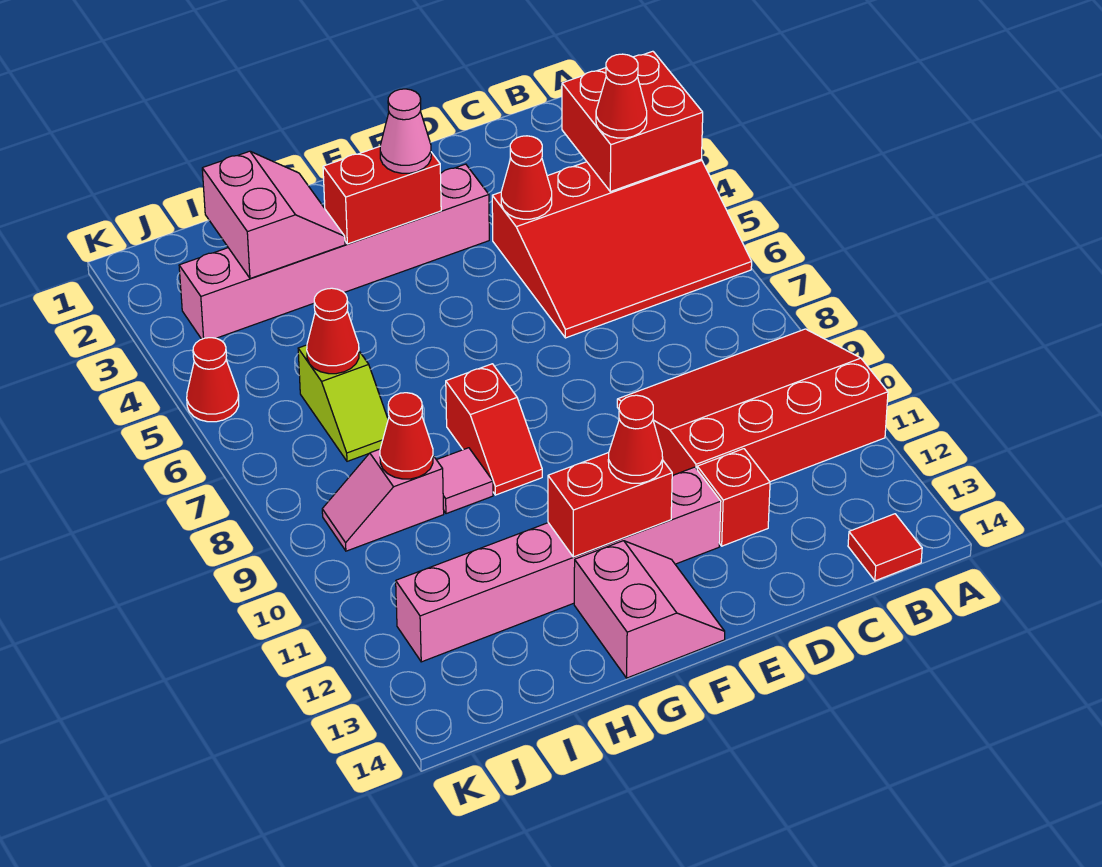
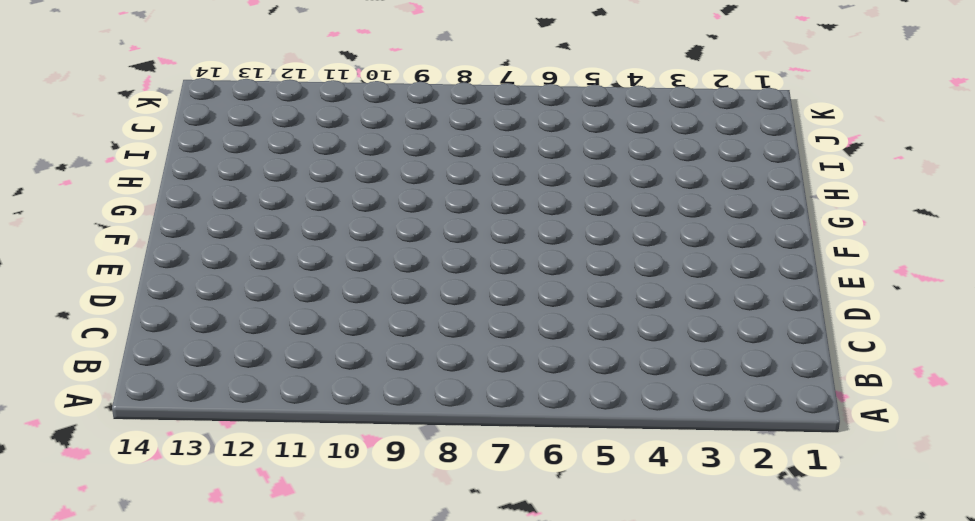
none -> red slope A4:D6 level 1 top 4
none -> red slope A9:D11 level 1 top 11
none -> red tile B14 level 1

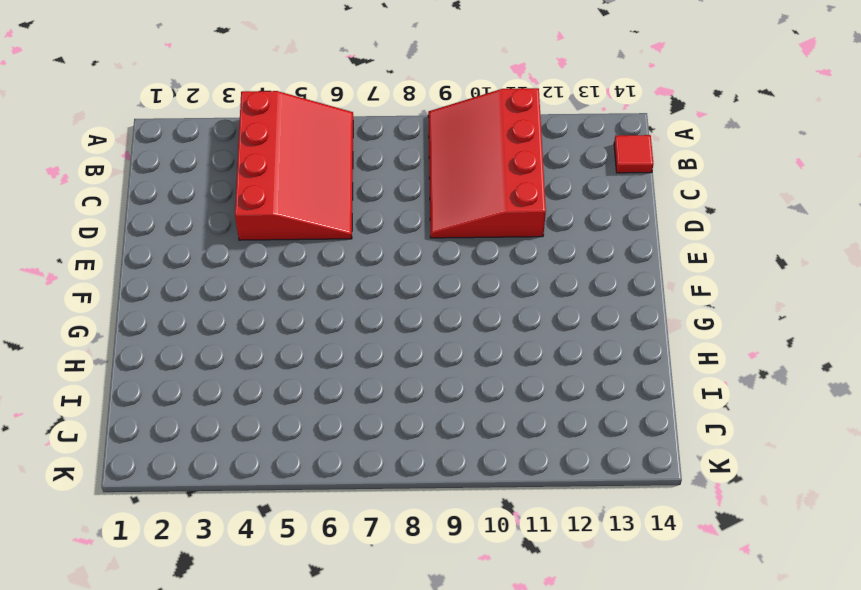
none -> red brick D12 level 1
none -> pink brick E3:J3 level 1
none -> pink brick E12:J12 level 1

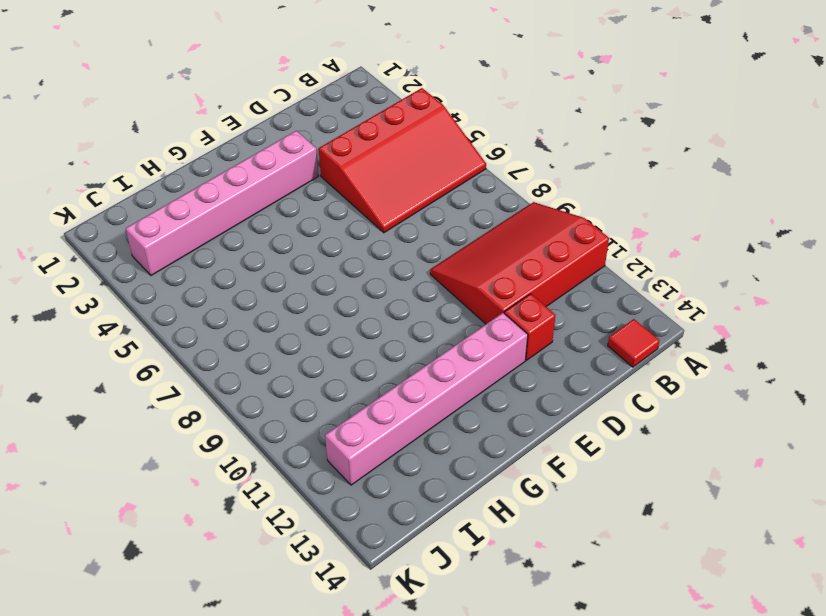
none -> pink slope F13:G14 level 1 top G
none -> red slope G8:G9 level 1 top 8
none -> pink tile H9 level 1

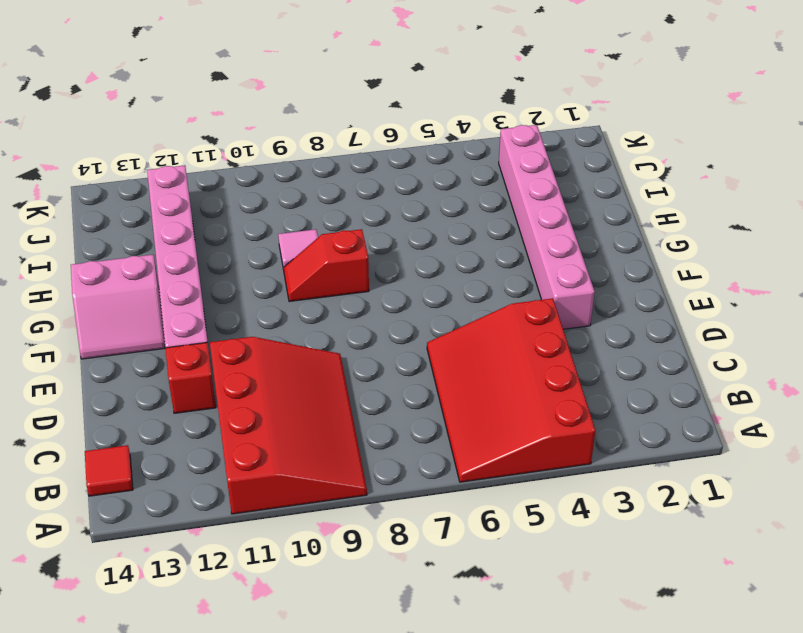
none -> lime slope I6:I7 level 1 top 6
none -> pink slope I9:J9 level 1 top I
none -> red cone K5 level 1

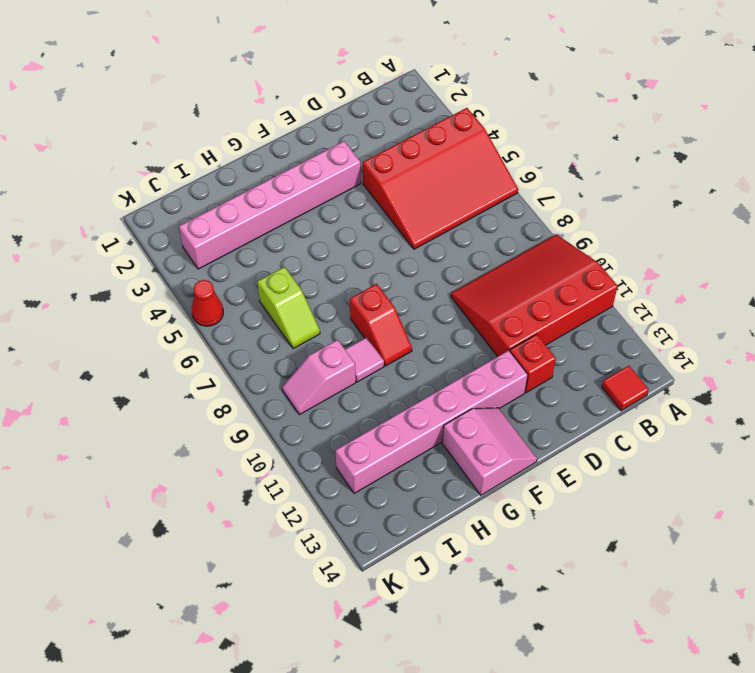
none -> red brick A3:B4 level 2
none -> red cone D4 level 2
none -> red brick F3:G3 level 2

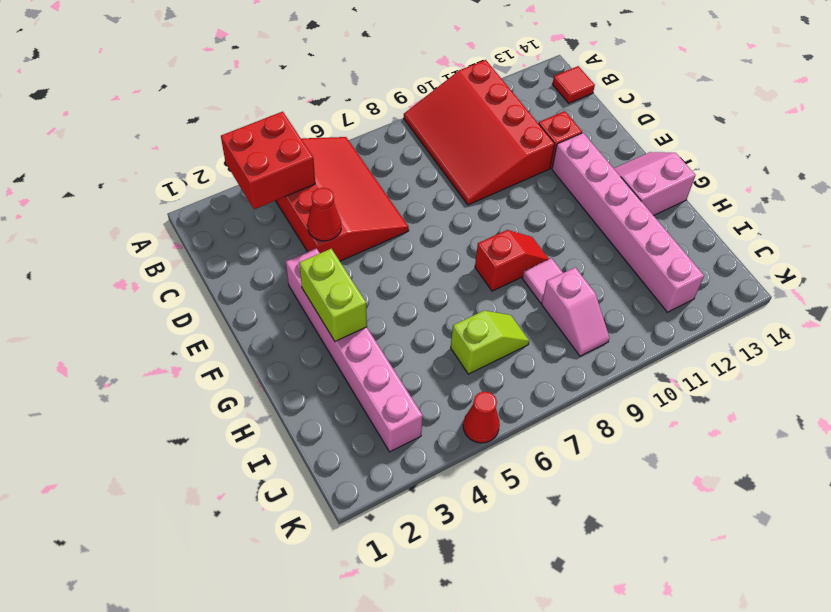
lime brick F3:G3 level 2 -> red brick F3:G3 level 2
none -> red brick F12:G12 level 2
none -> pink slope H2:I3 level 2 top I
none -> red cone I6 level 2

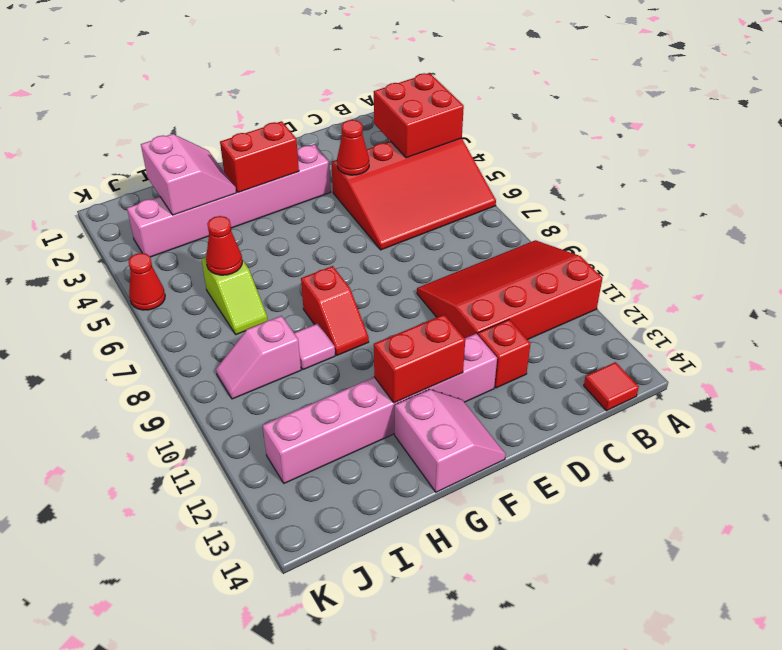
none -> red cone I9 level 2
none -> red cone B4 level 3
none -> pink cone F3 level 3

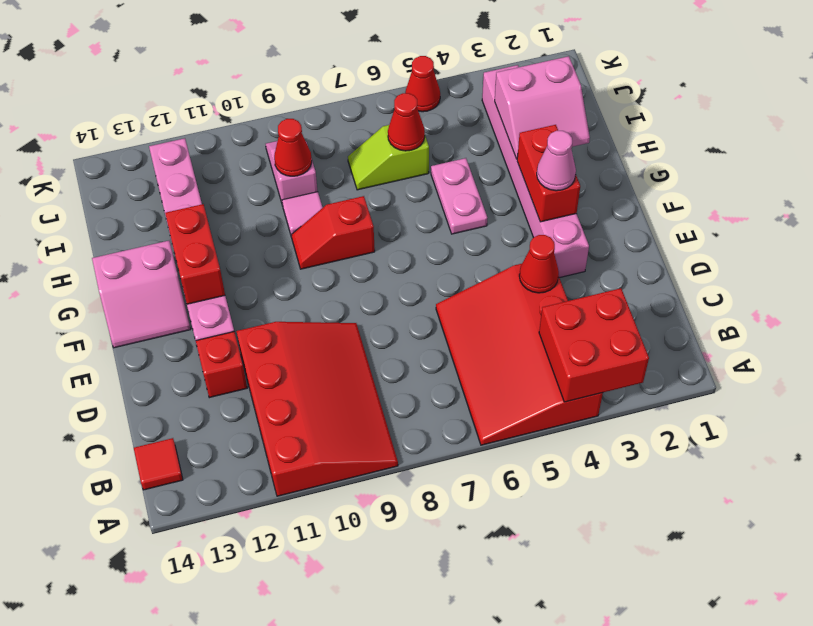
pink plate G5:H5 level 1 -> none
none -> red cone B4 level 3
none -> red cone F12 level 3

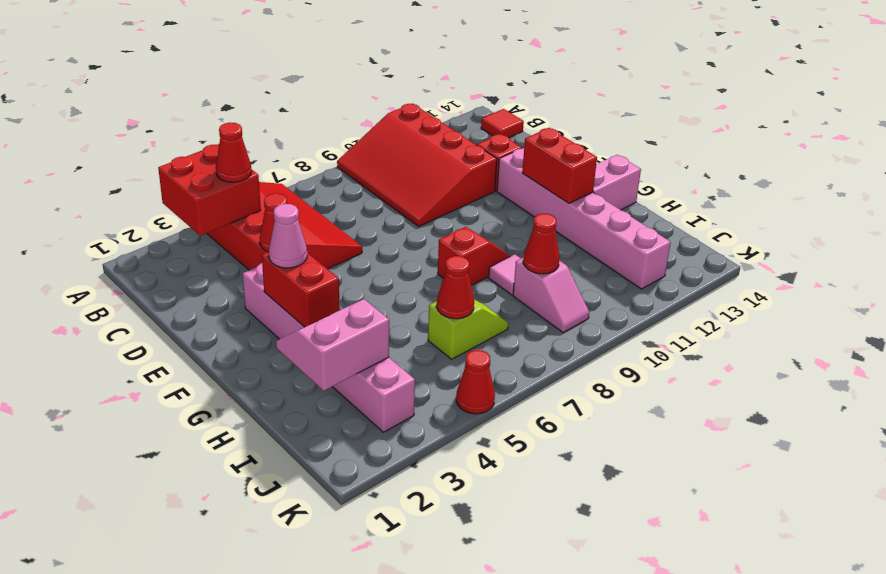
none -> red cone F12 level 3

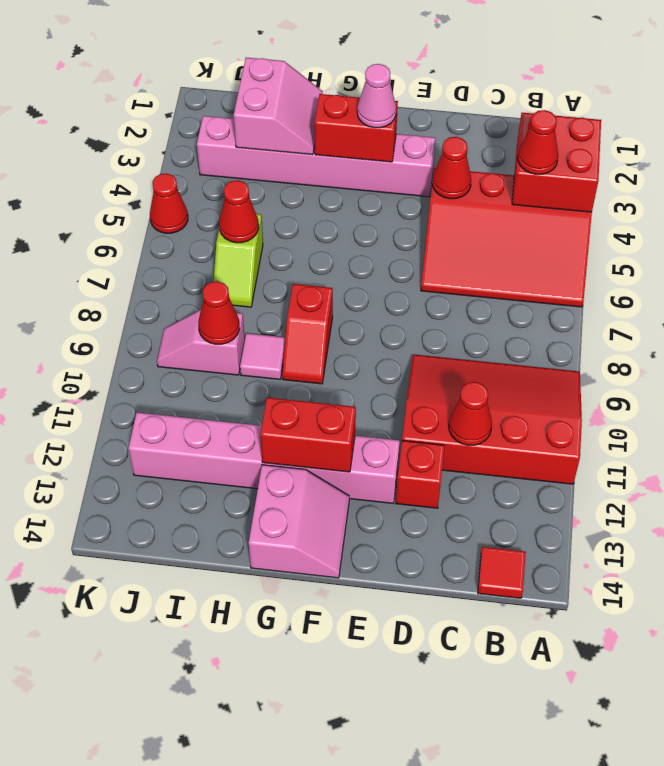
red cone C11 level 2 -> red cone F12 level 3

